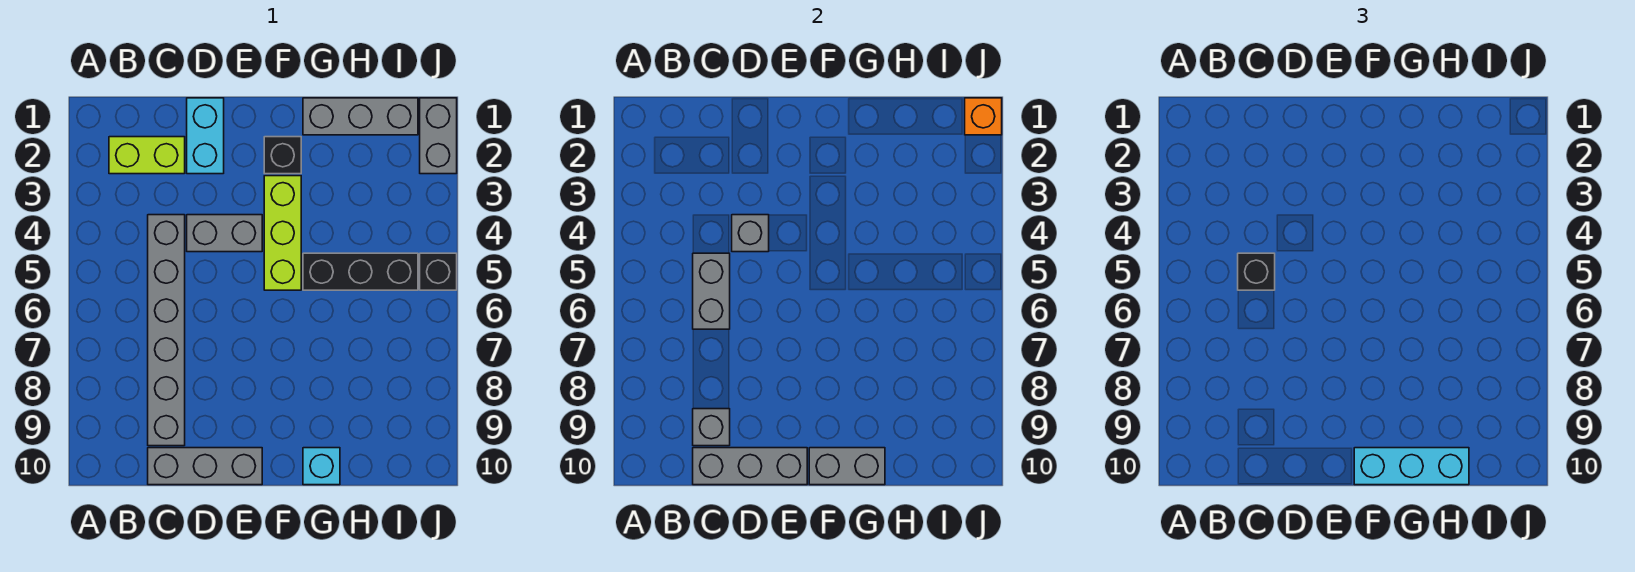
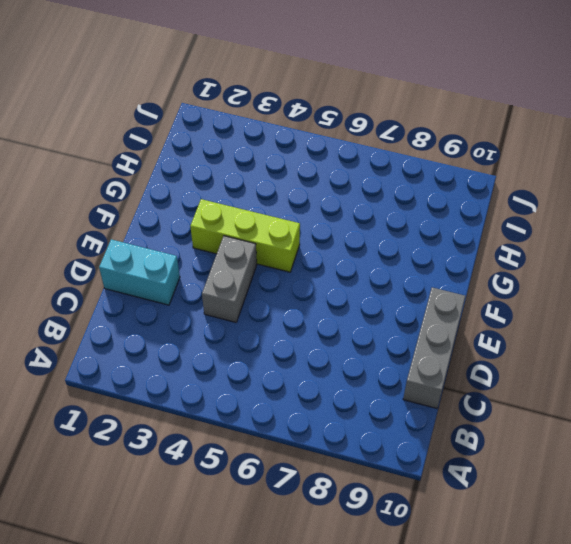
none -> lime brick B2:C2 level 1
none -> grey brick C4:C9 level 1
none -> black brick F2 level 1

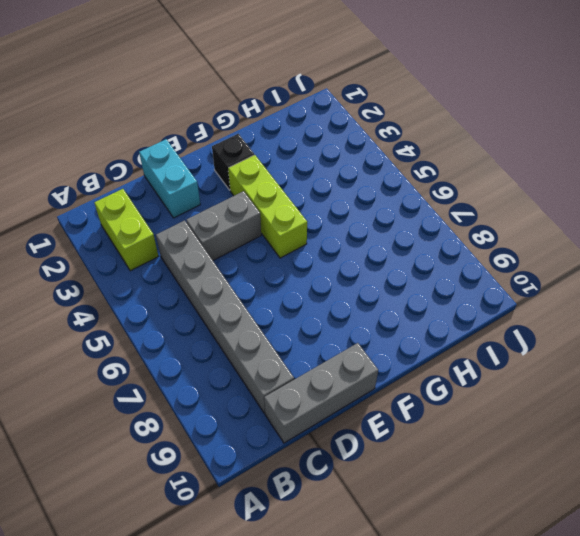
lime brick B2:B3 level 1 -> lime brick B2:C2 level 1
none -> grey brick G1:I1 level 1
none -> black brick G5:I5 level 1
none -> cyan brick G10 level 1

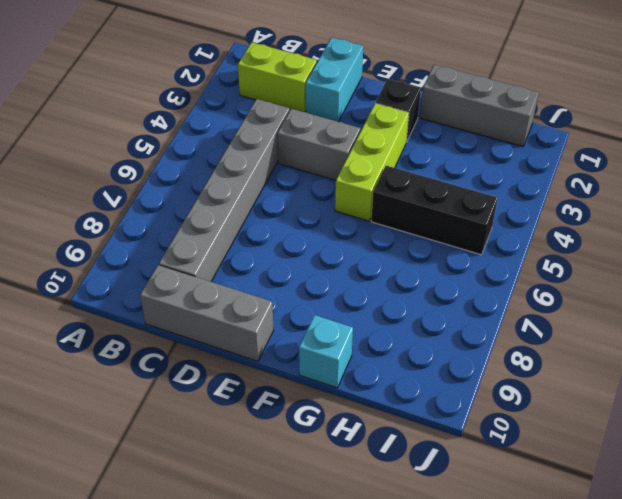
none -> grey brick J1:J2 level 1
none -> black brick J5 level 1
none -> grey brick C5:C6 level 2

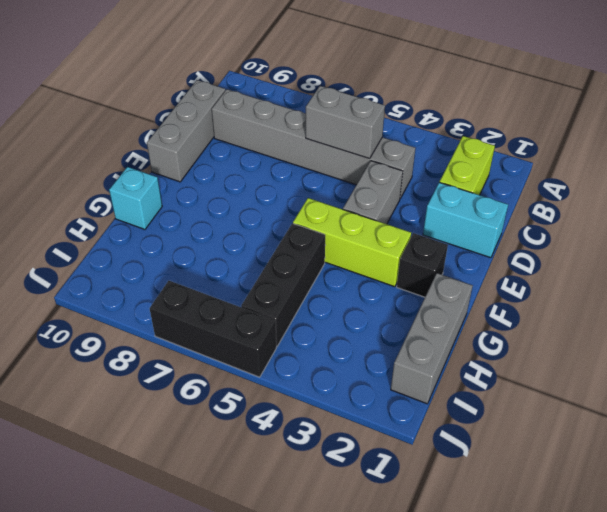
black brick J5:J7 level 1 -> black brick J5 level 1
none -> grey brick J1:J2 level 1
none -> grey brick C9 level 2
none -> grey brick C10:E10 level 2

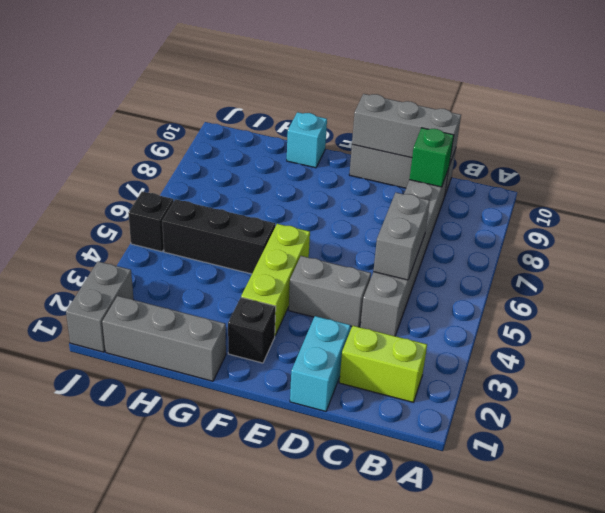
green brick C9 level 2 -> grey brick C9 level 2
none -> grey brick D4 level 2
none -> grey brick F10:G10 level 2
none -> orange brick J1 level 2

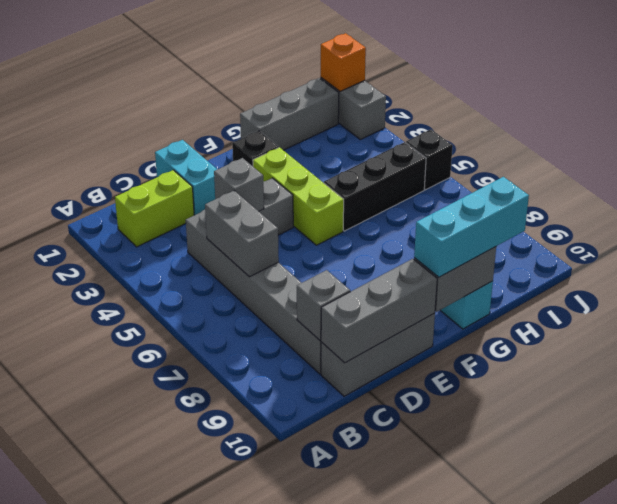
none -> black brick C5 level 3

